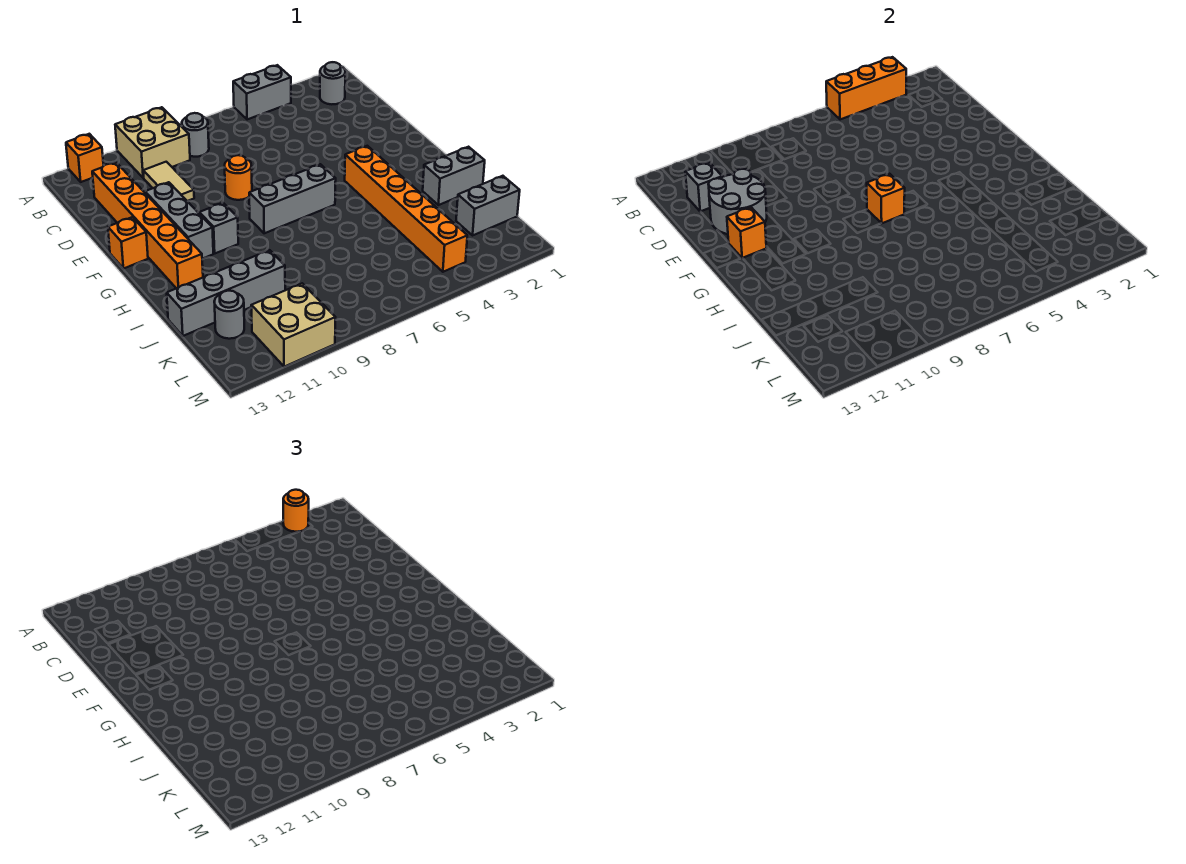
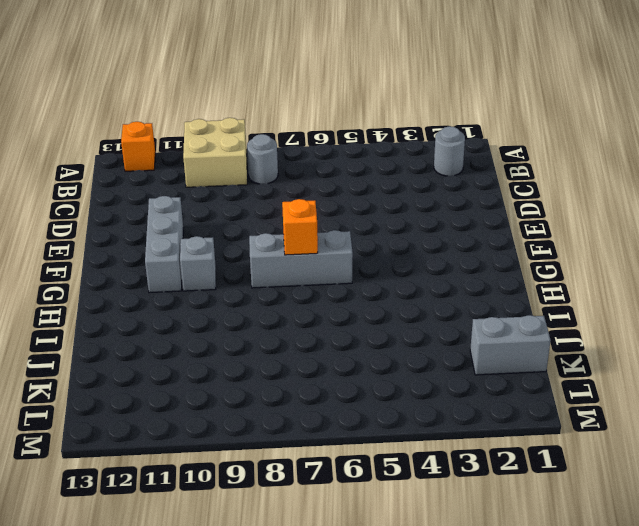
none -> grey brick A4:A5 level 1
none -> tan tile C10:D10 level 1
none -> orange brick C12:H12 level 1

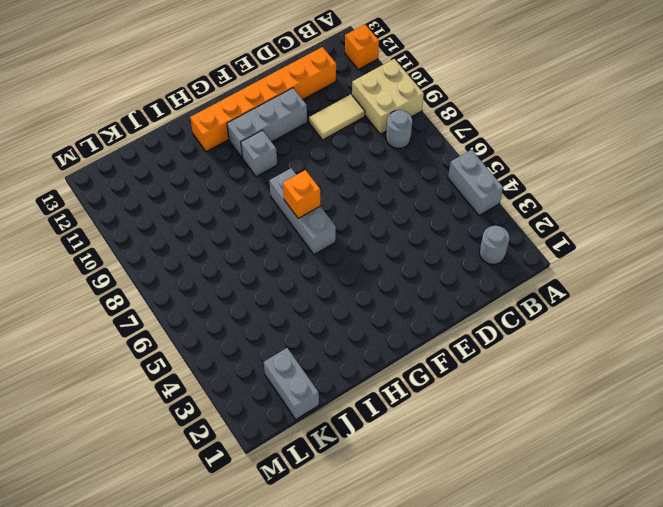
none -> orange round brick E8 level 1
none -> orange brick F13 level 1
none -> orange brick G4:L4 level 1

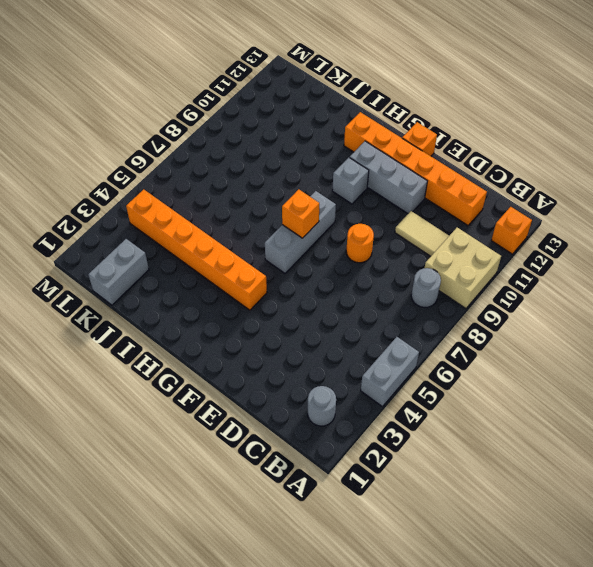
none -> grey brick I1:I2 level 1
none -> grey brick J10:J13 level 1
none -> grey round brick K12 level 1

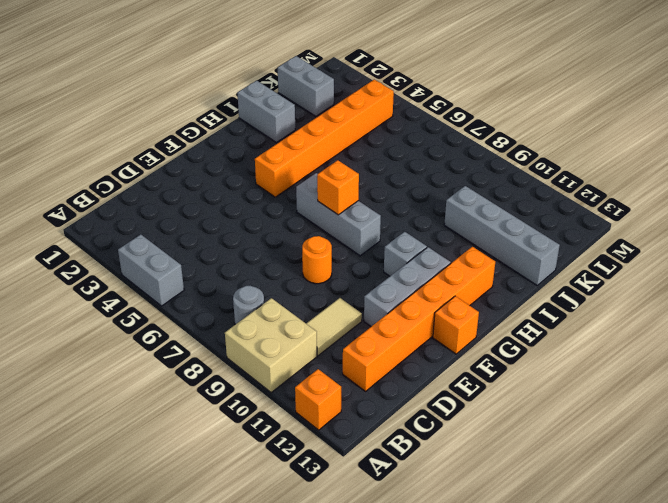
none -> grey round brick B2 level 1
none -> grey round brick K12 level 1
none -> tan brick L10:M11 level 1

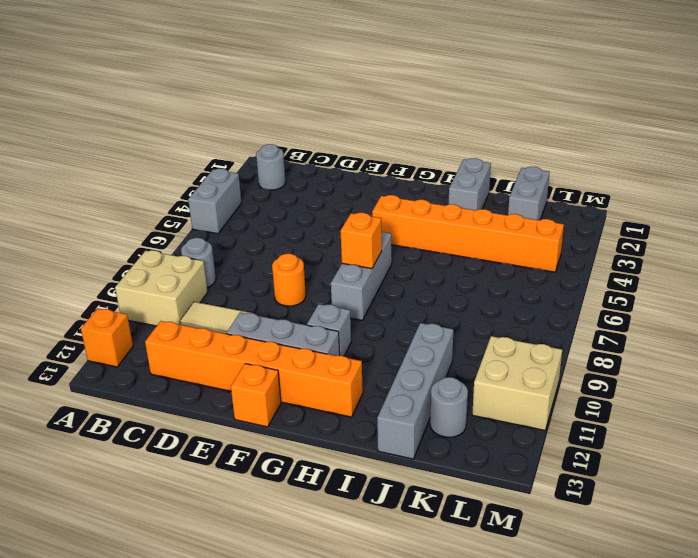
none -> orange brick A3:A5 level 2
none -> grey brick C12 level 2
none -> grey round brick D11:E12 level 2

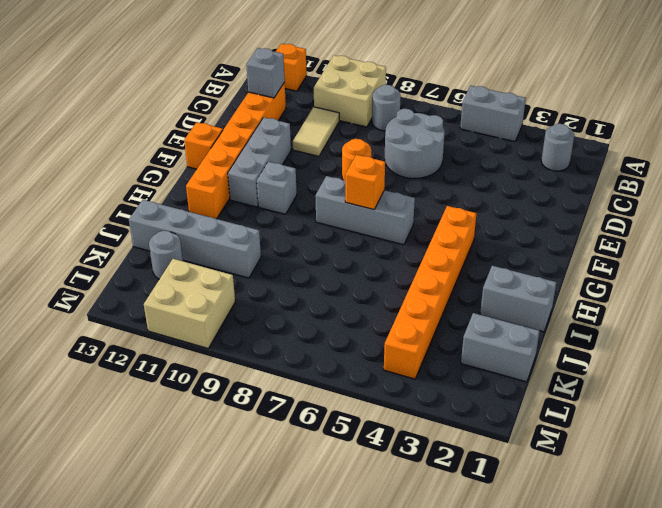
grey round brick C6:D7 level 1 -> grey round brick D11:E12 level 2
none -> orange brick A3:A5 level 2
none -> orange brick F12 level 2
none -> orange round brick A3 level 3

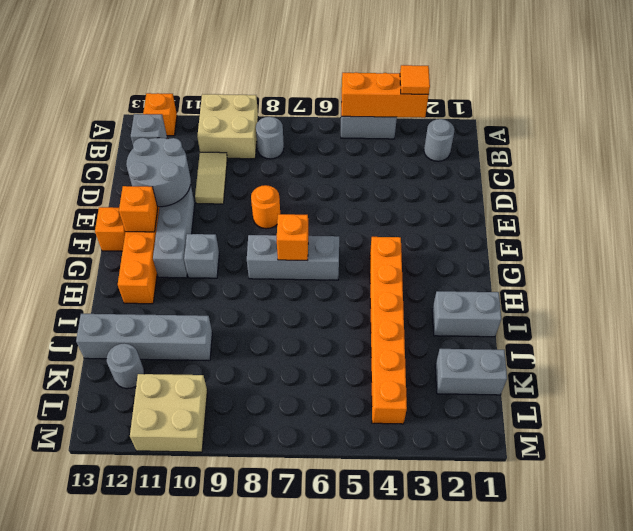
orange tile A3 level 3 -> orange round brick A3 level 3

